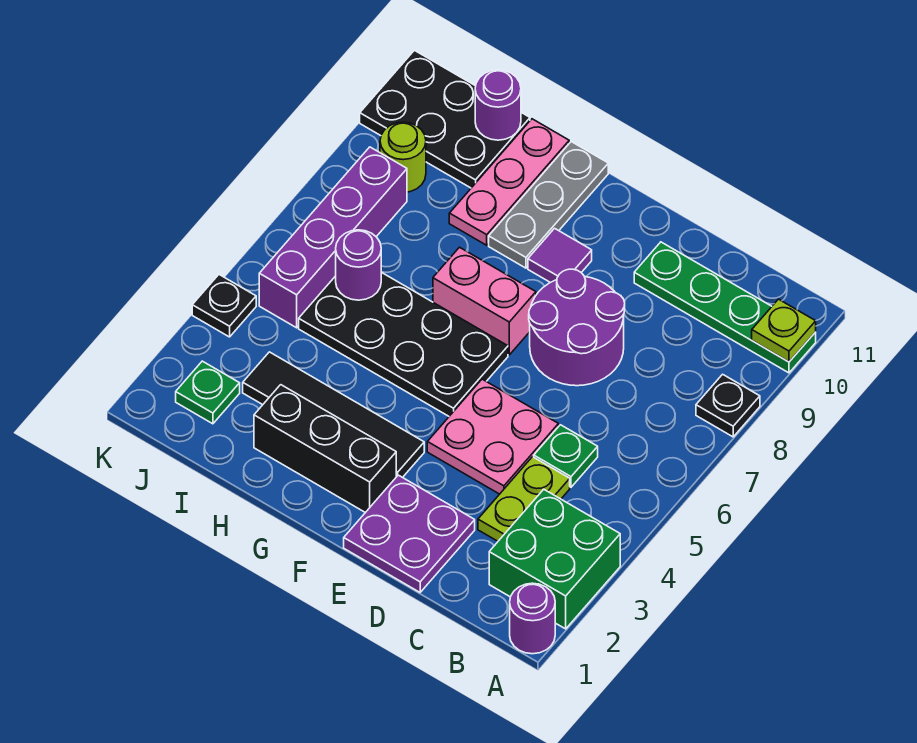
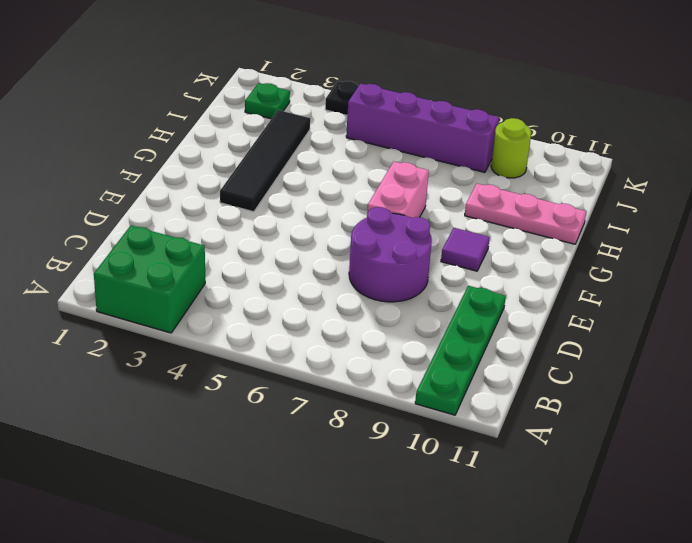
none -> purple round brick A1 level 1
none -> black plate A8 level 1
none -> lime plate C3:C4 level 1

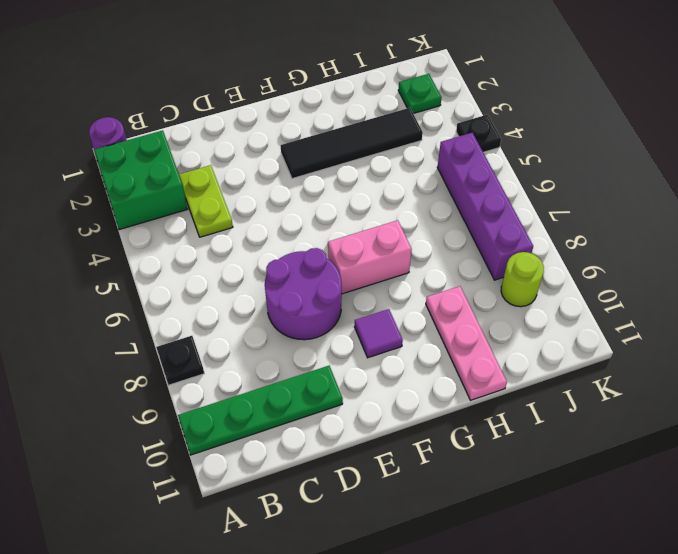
none -> green plate C5 level 1
none -> purple plate D1:E2 level 1
none -> pink plate D4:E5 level 1

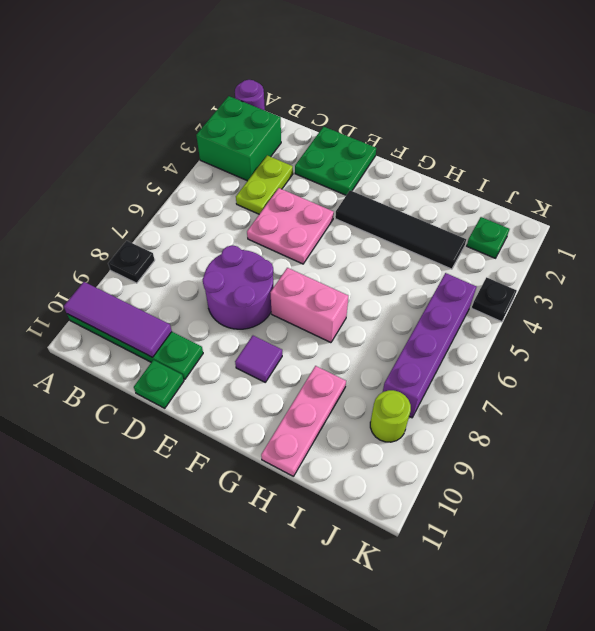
purple tile A10:C10 level 2 -> lime plate A10 level 2
green plate D1:E2 level 1 -> purple plate D1:E2 level 1
green plate D11 level 1 -> green plate C5 level 1
none -> black brick F2:H2 level 1
none -> black plate F5:I6 level 1
none -> grey plate G9:G11 level 1

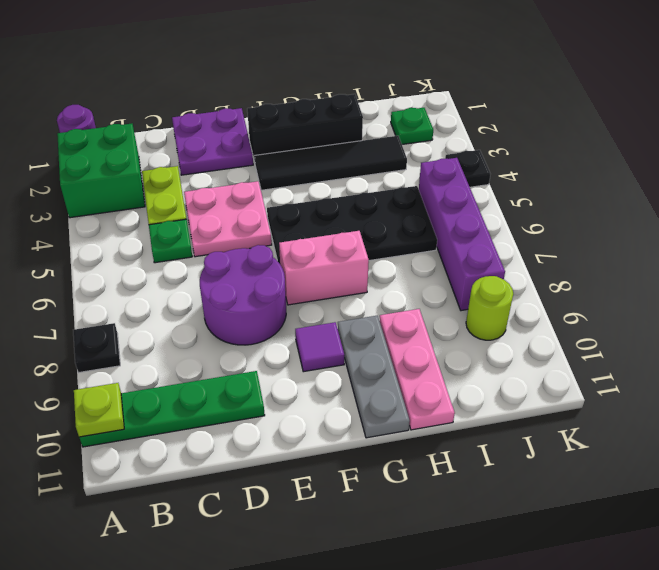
none -> black plate I10:K11 level 1
none -> purple round brick I6 level 2
none -> purple round brick I11 level 2

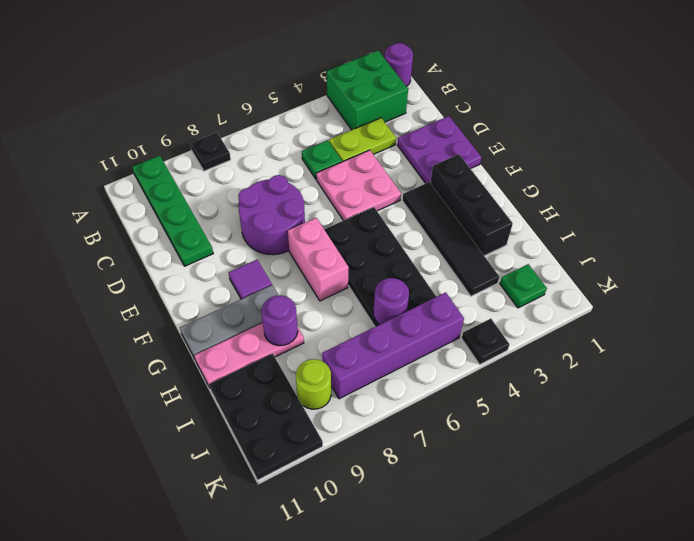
purple round brick H9 level 2 -> purple round brick I11 level 2
none -> lime plate A10 level 2

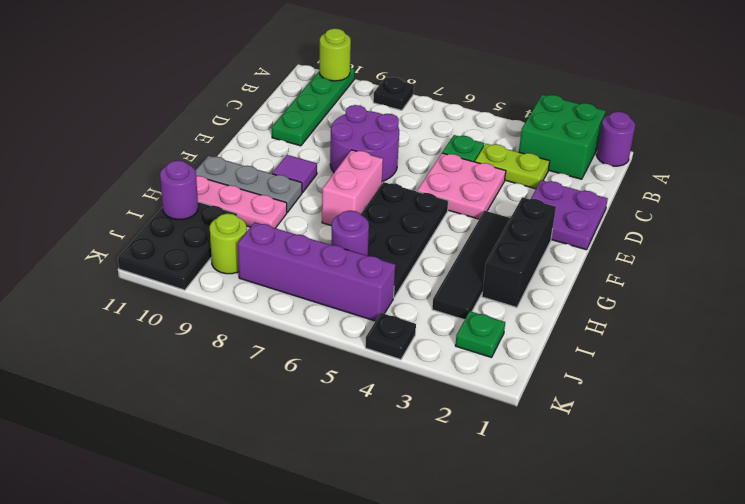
lime round brick A10 level 2 -> lime plate A10 level 2

